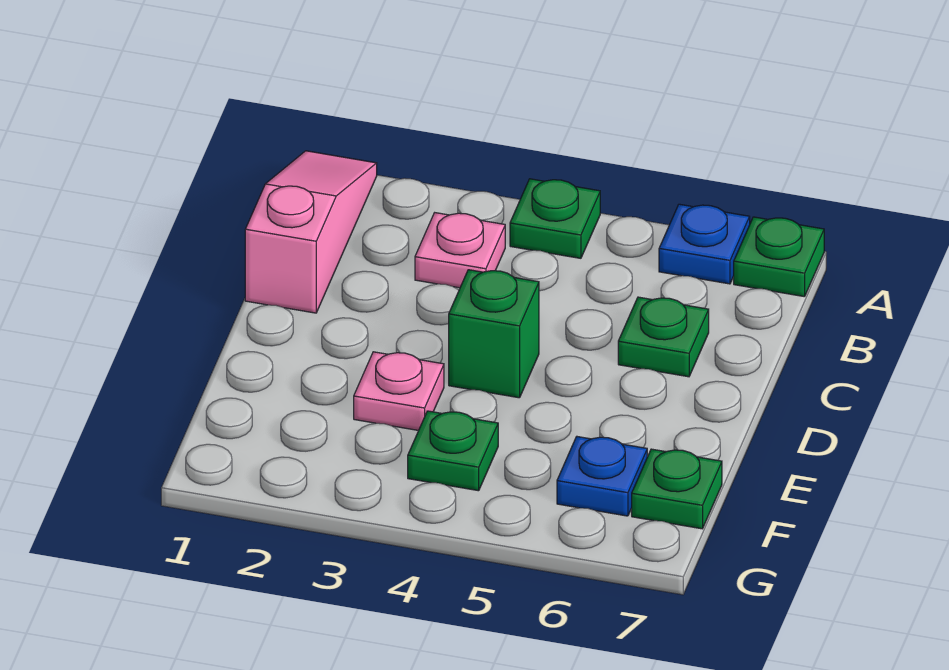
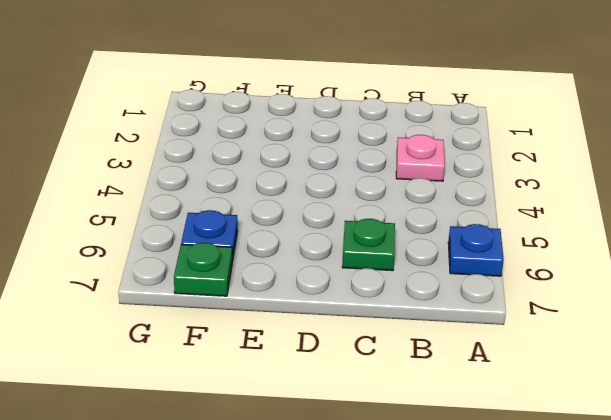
none -> pink slope A1:C1 level 1 top C
none -> green plate A4 level 1

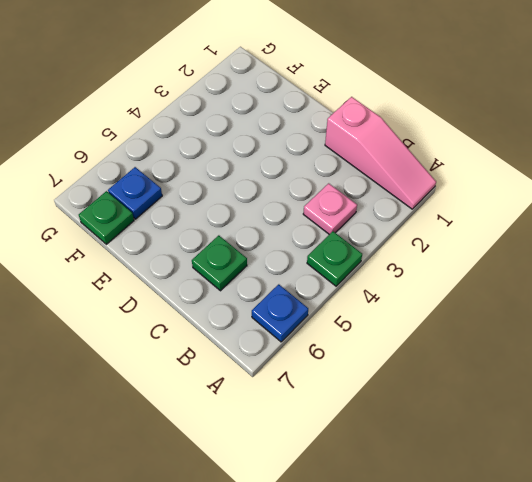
none -> green plate A7 level 1
none -> green brick D4 level 1

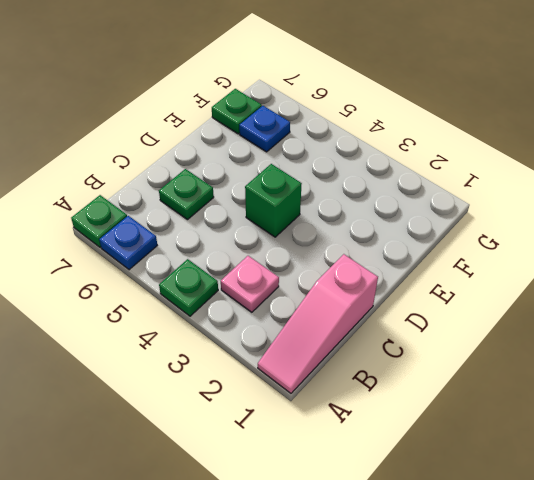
none -> pink plate E3 level 1
none -> green plate F4 level 1

